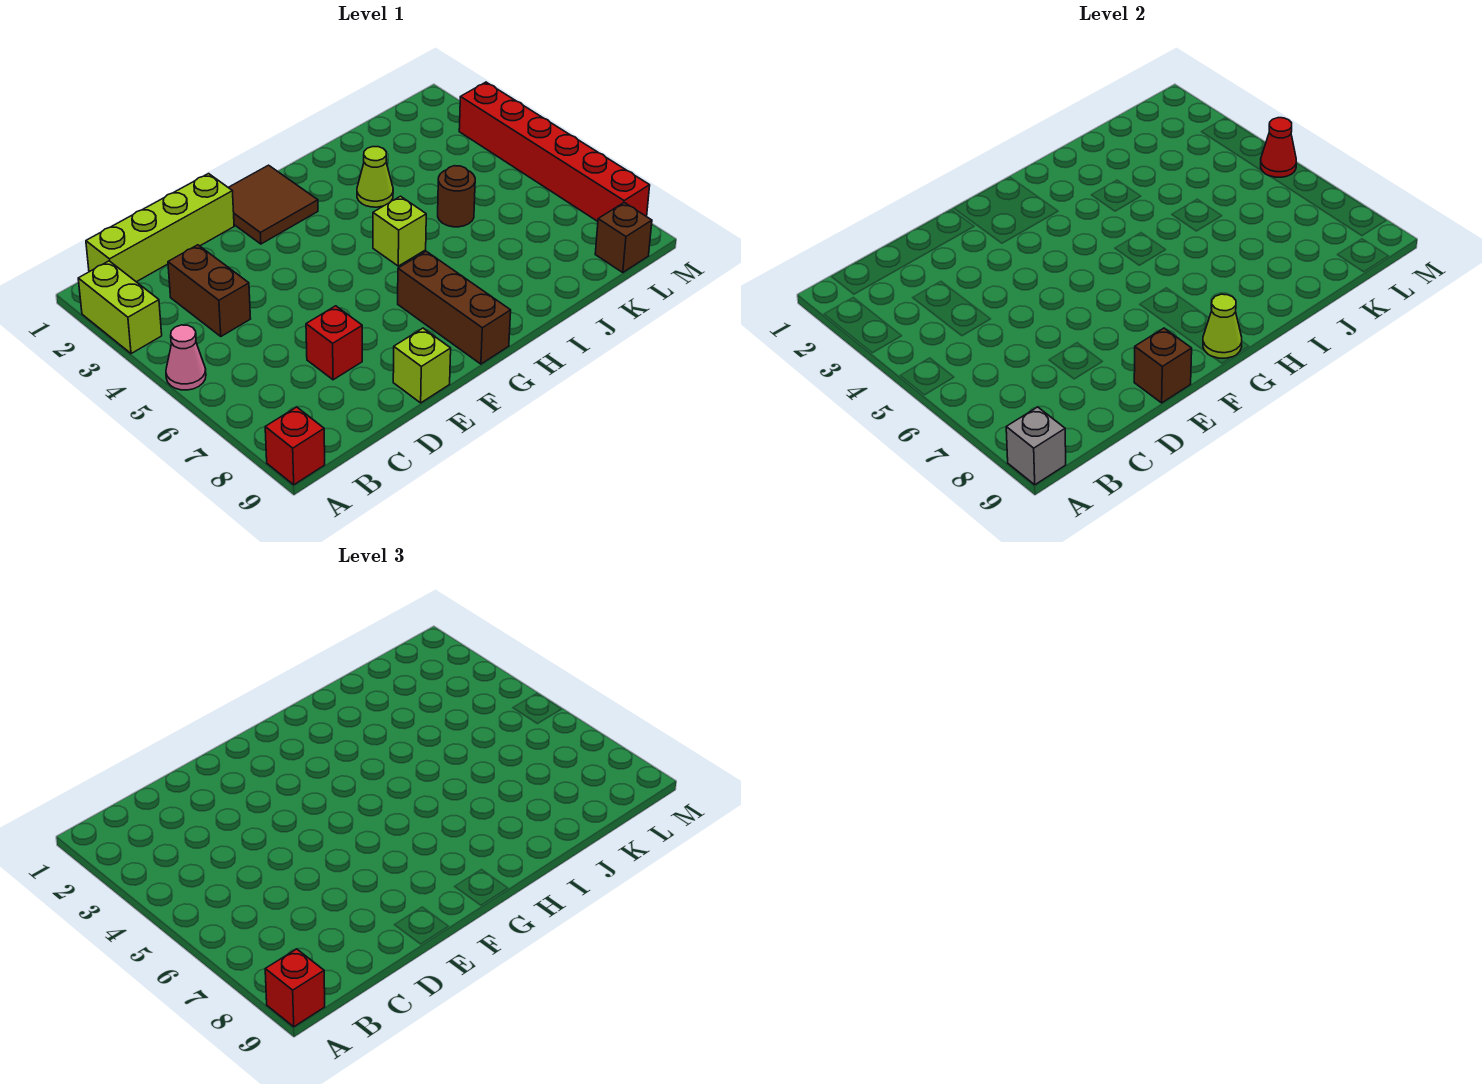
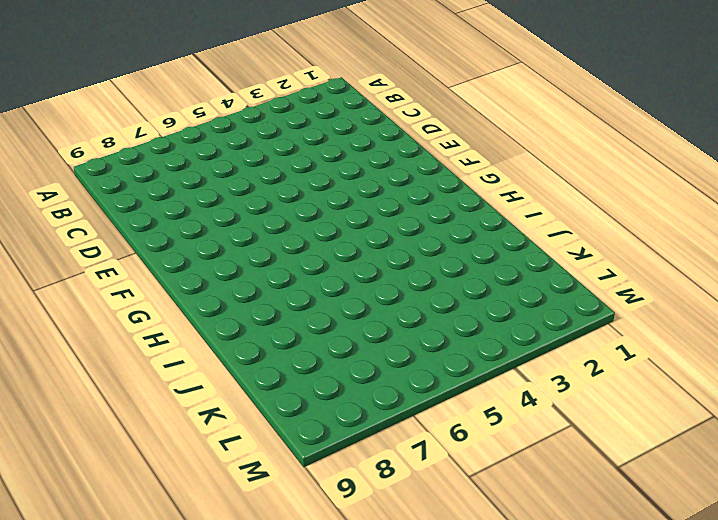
none -> lime brick A2:A3 level 1
none -> pink cone A5 level 1
none -> red brick A9 level 1

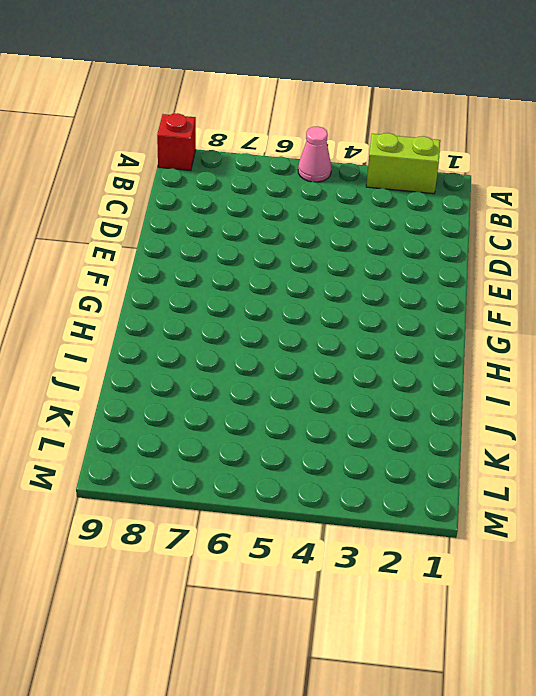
none -> lime brick B1:E1 level 1
none -> brown brick C3:C4 level 1
none -> red brick D7 level 1

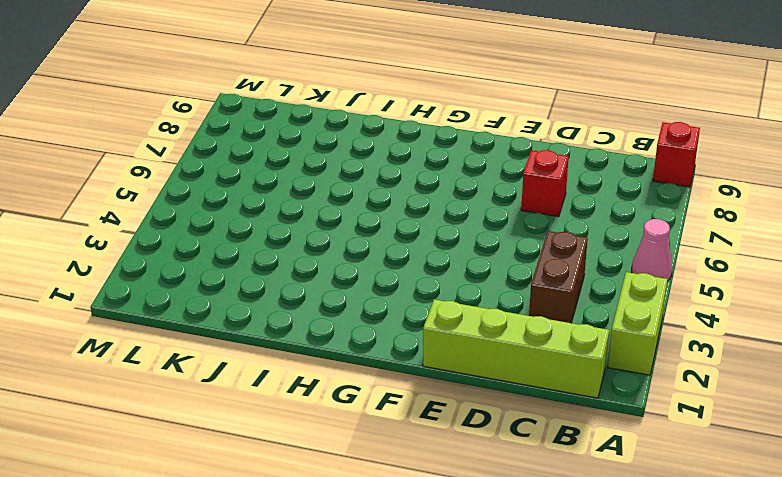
none -> lime brick E9 level 1
none -> brown tile F1:G2 level 1
none -> brown brick G7:G9 level 1

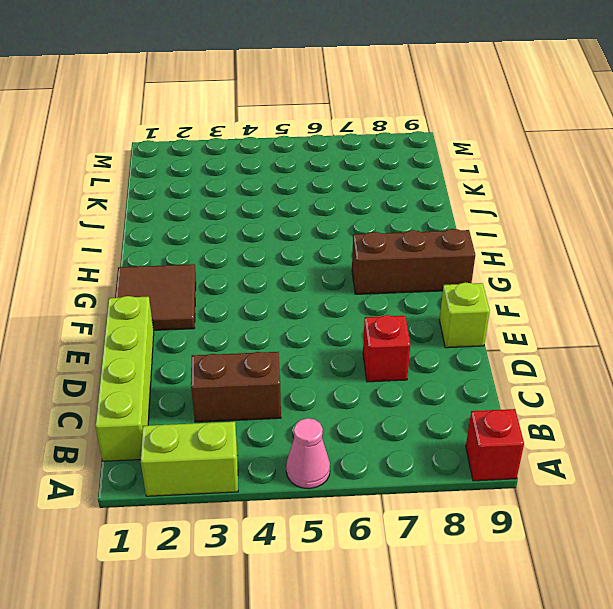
none -> lime brick H5 level 1
none -> lime cone I3 level 1
none -> brown round brick J5 level 1

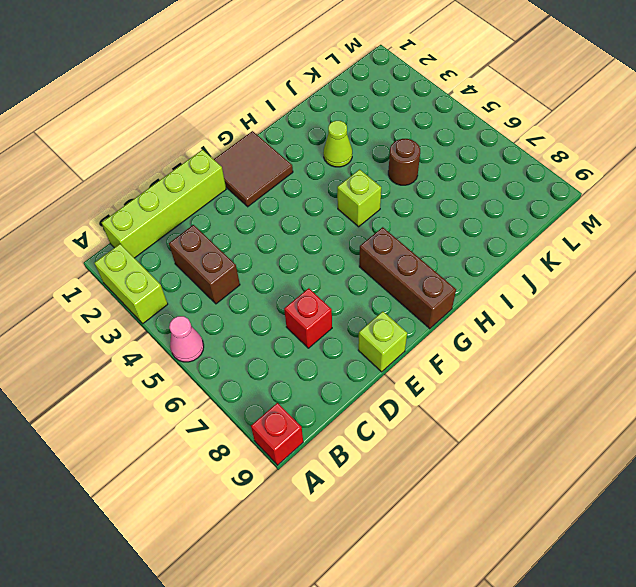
none -> brown brick L9 level 1
none -> red brick M3:M8 level 1
none -> grey brick A9 level 2

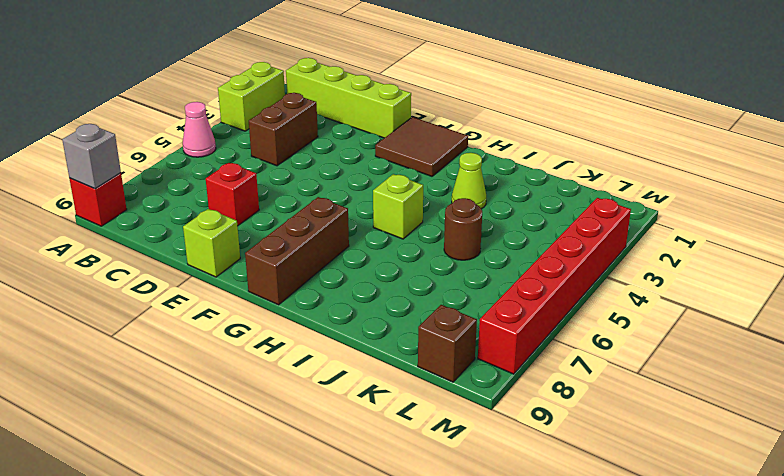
none -> brown brick E9 level 2
none -> lime cone G9 level 2
none -> red cone M5 level 2

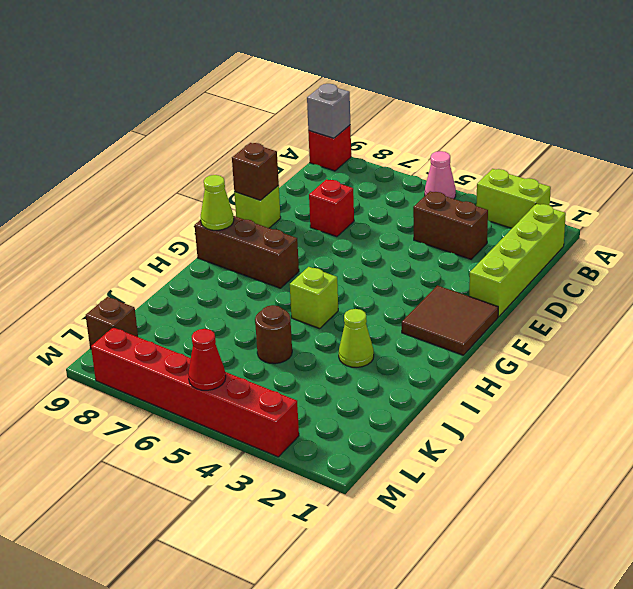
none -> red brick A9 level 3

